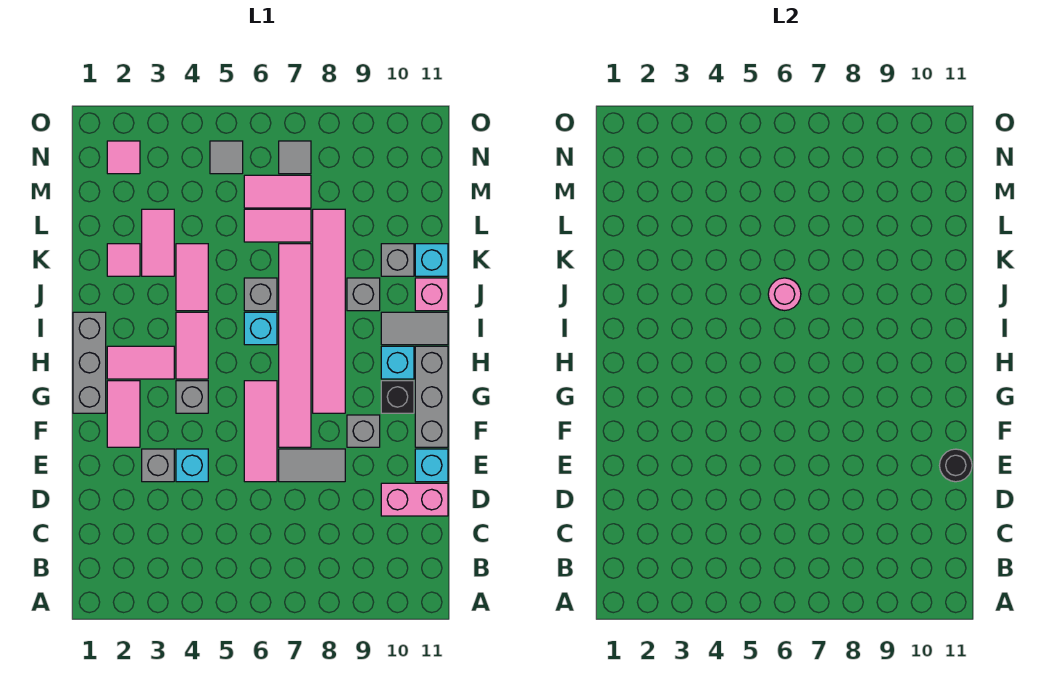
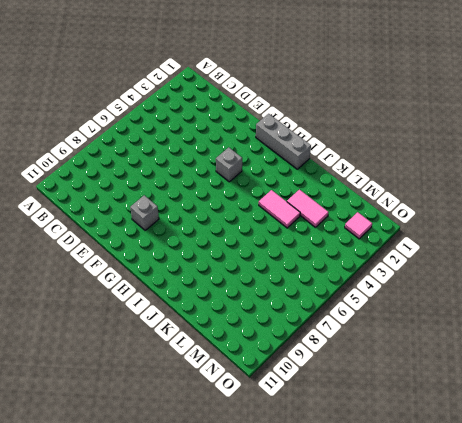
none -> pink brick D10:D11 level 1
none -> grey brick E3 level 1
none -> cyan brick E4 level 1
none -> pink tile E6:G6 level 1

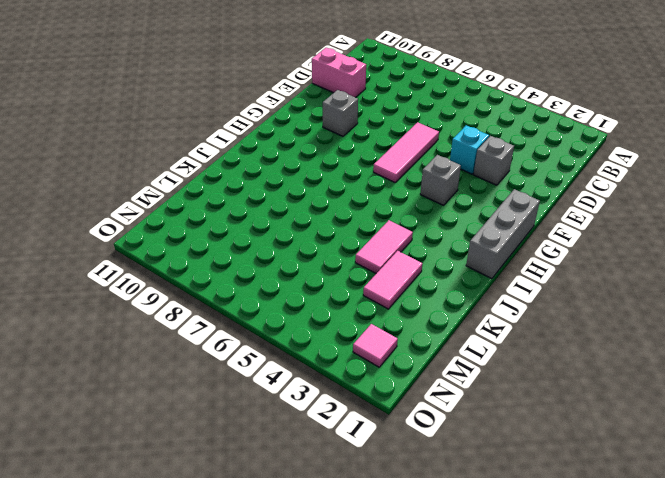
none -> grey tile E7:E8 level 1
none -> cyan brick E11 level 1
none -> pink tile F2:G2 level 1
none -> pink tile F7:K7 level 1

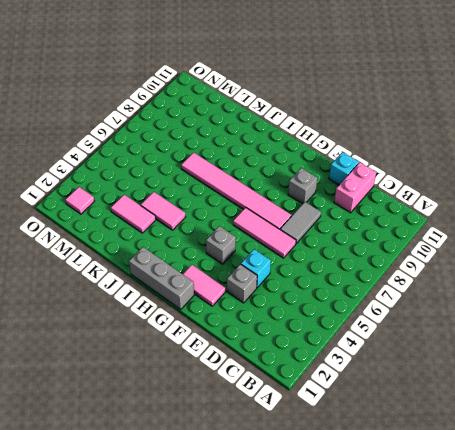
none -> grey brick F11:H11 level 1
none -> pink tile G8:L8 level 1
none -> black brick G10 level 1
none -> pink tile H2:H3 level 1

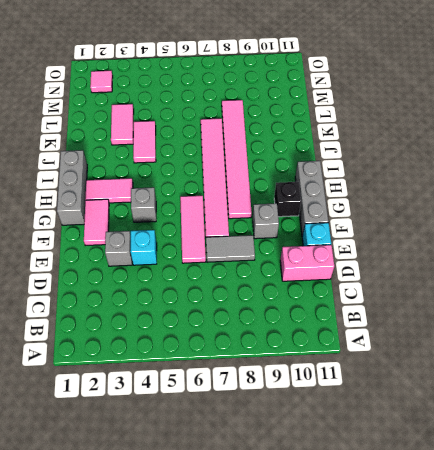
none -> pink tile H4:I4 level 1
none -> cyan brick H10 level 1
none -> cyan brick I6 level 1
none -> grey tile I10:I11 level 1

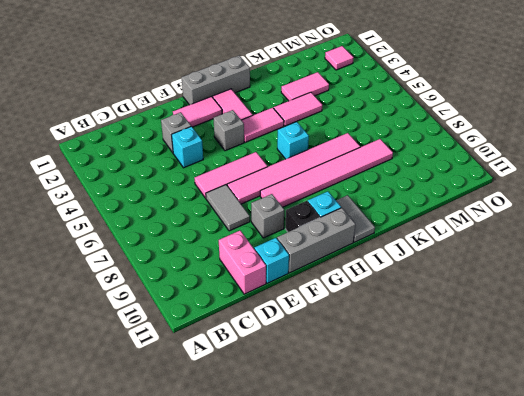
none -> grey brick J6 level 1
none -> grey brick J9 level 1
none -> pink brick J11 level 1
none -> pink tile K2 level 1

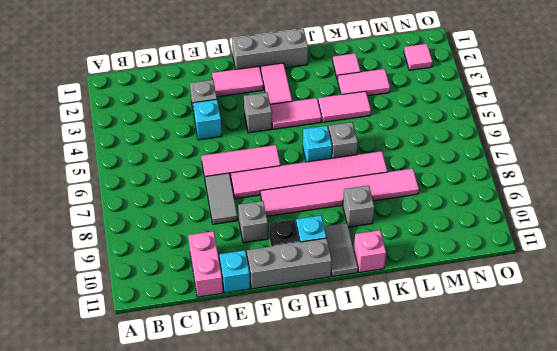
none -> grey brick K10 level 1
none -> cyan brick K11 level 1
none -> pink tile L6:L7 level 1
none -> pink tile M6:M7 level 1

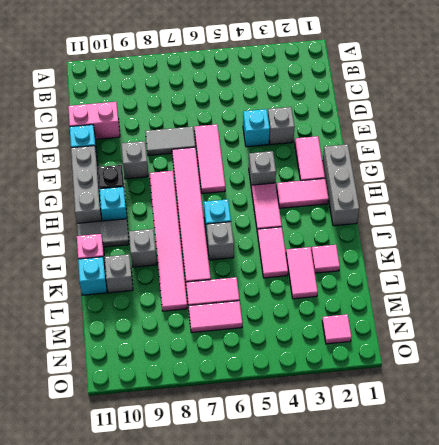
none -> grey tile N5 level 1
none -> grey tile N7 level 1
none -> black round brick E11 level 2
none -> pink round brick J6 level 2

